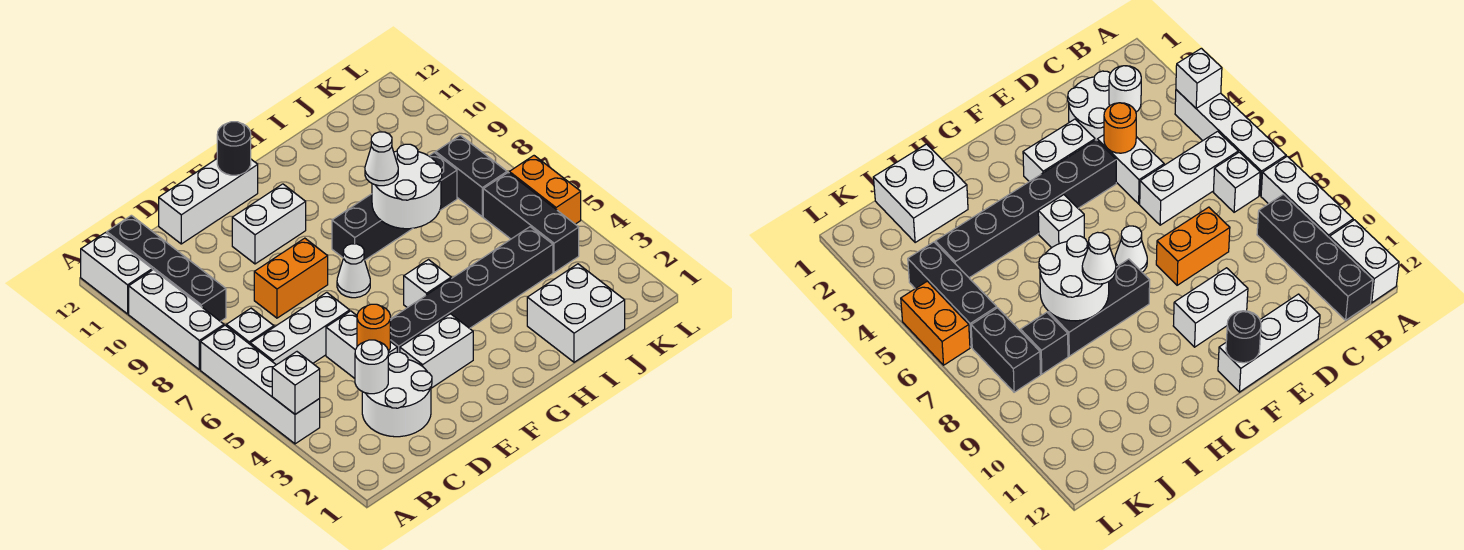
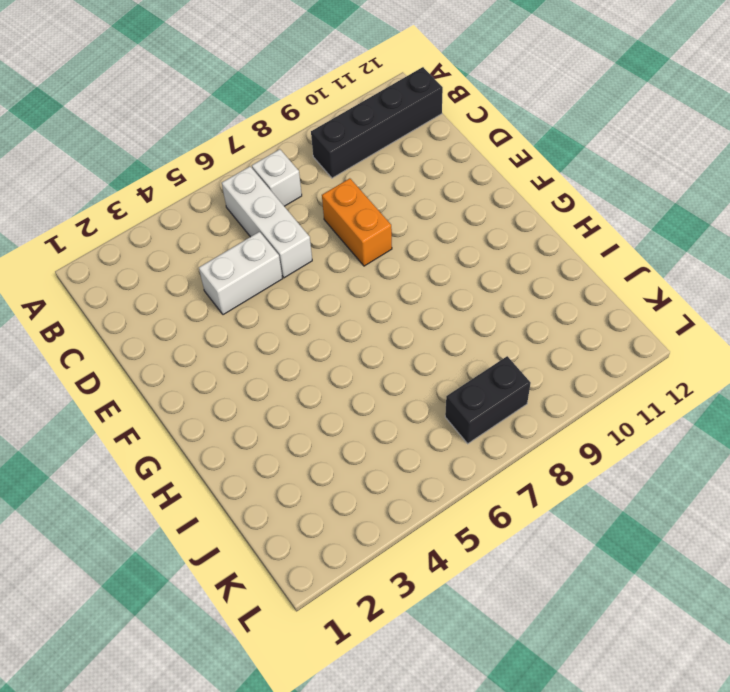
none -> white brick A4:A7 level 1
none -> white brick A8:A10 level 1
none -> white brick A11:A12 level 1

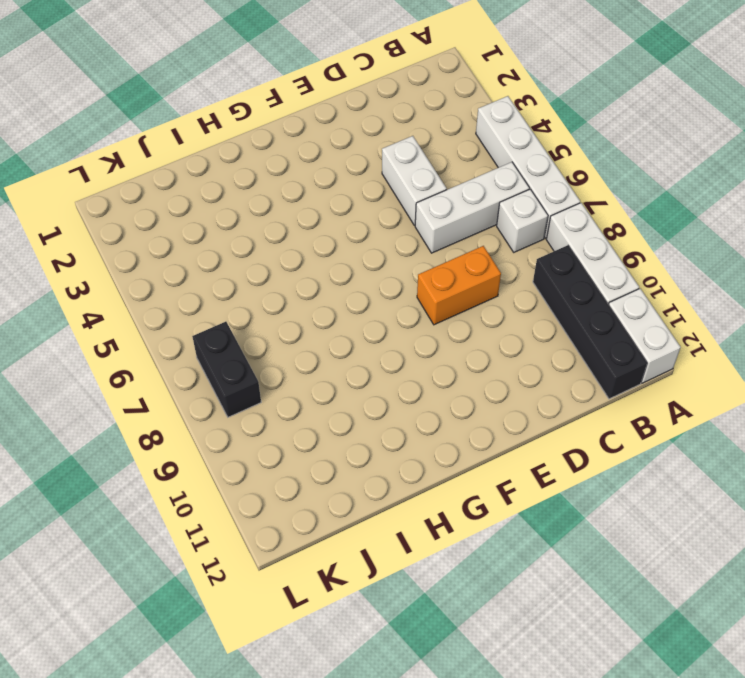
none -> white round brick C2:D3 level 1
none -> white brick D12:F12 level 1
none -> white brick E3:F3 level 1

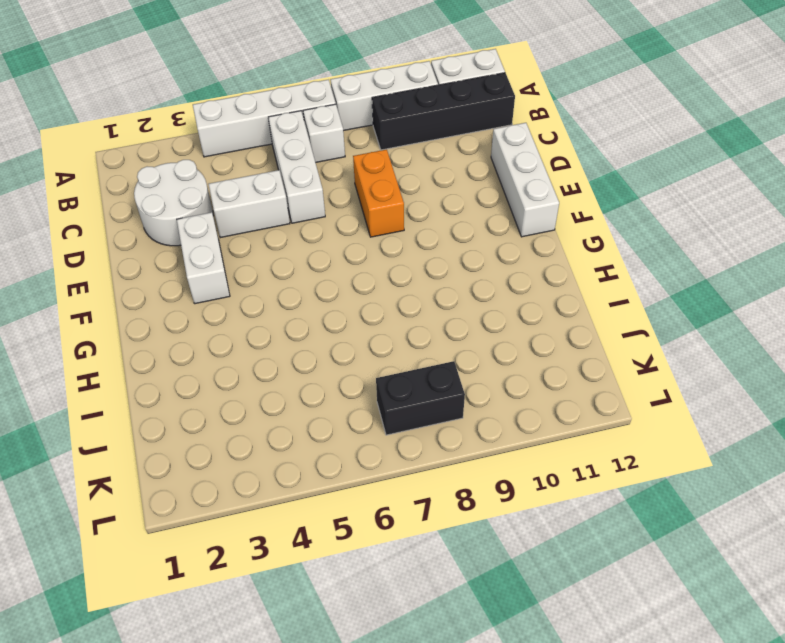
none -> black brick E4:J4 level 1
none -> white brick E10:F10 level 1
none -> white cone F7 level 1

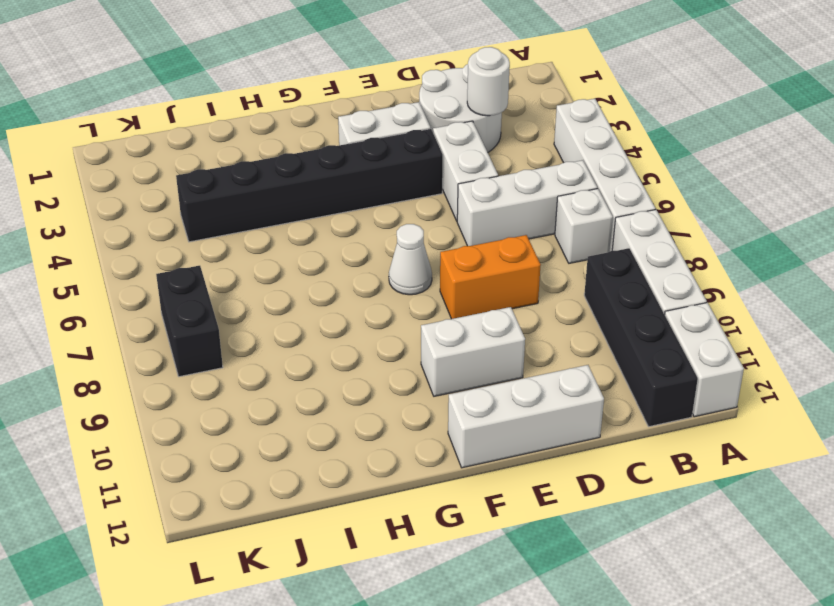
none -> white brick G5 level 1
none -> black brick G8:I8 level 1
none -> white brick I1:J2 level 1

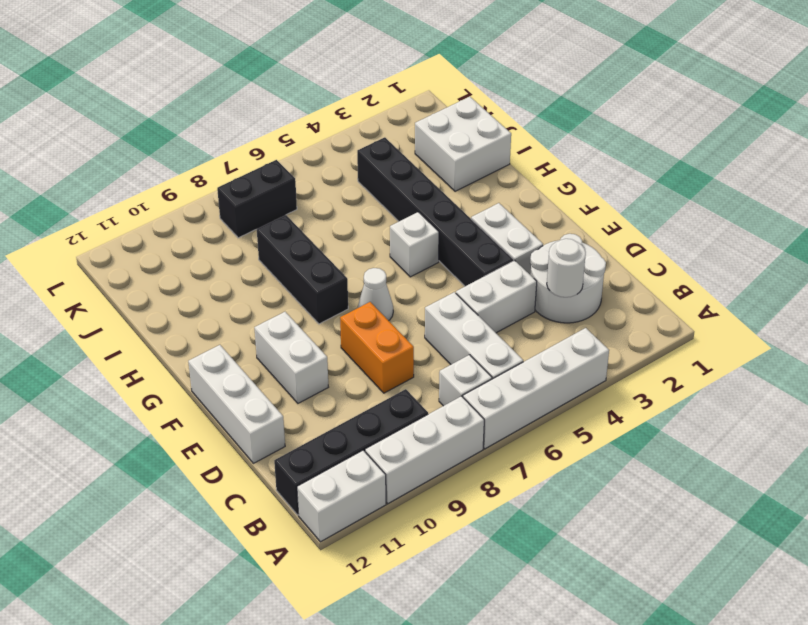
none -> black brick J8 level 1
none -> black brick K4:K6 level 1
none -> orange brick L5:L6 level 1

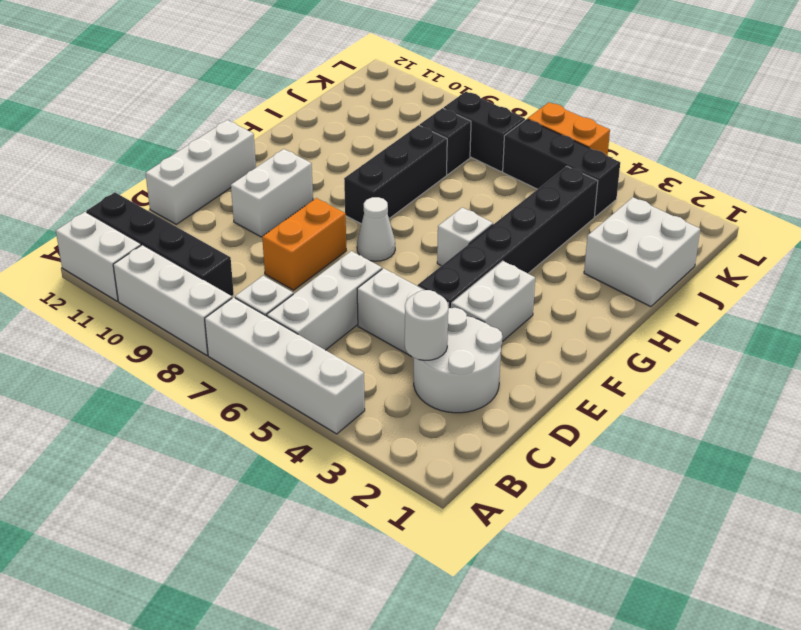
none -> white brick A4 level 2
none -> orange round brick D4 level 2
none -> black round brick F12 level 2

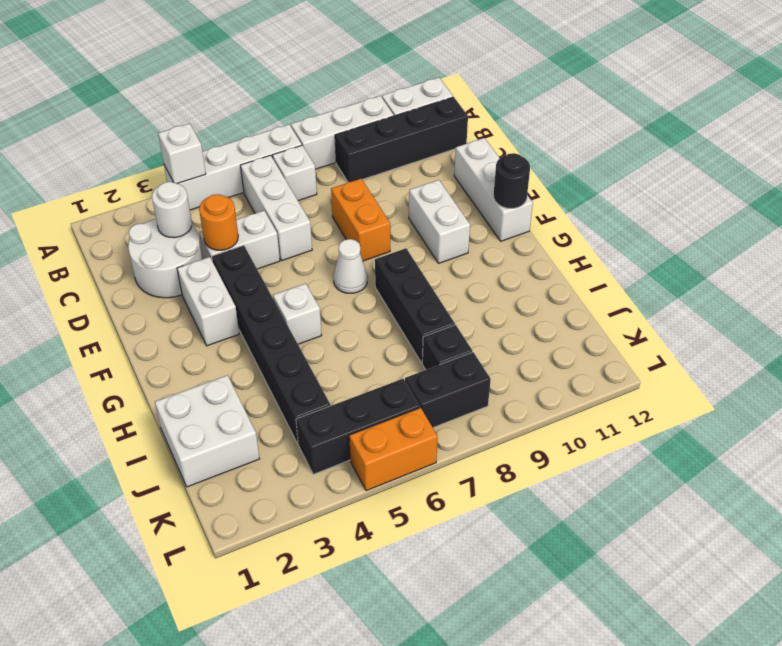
none -> white round brick H7:I8 level 2
none -> white cone H8 level 3

